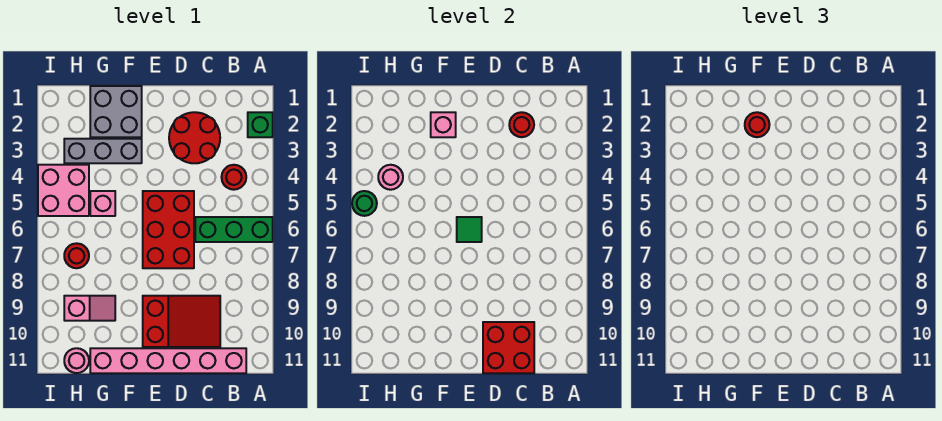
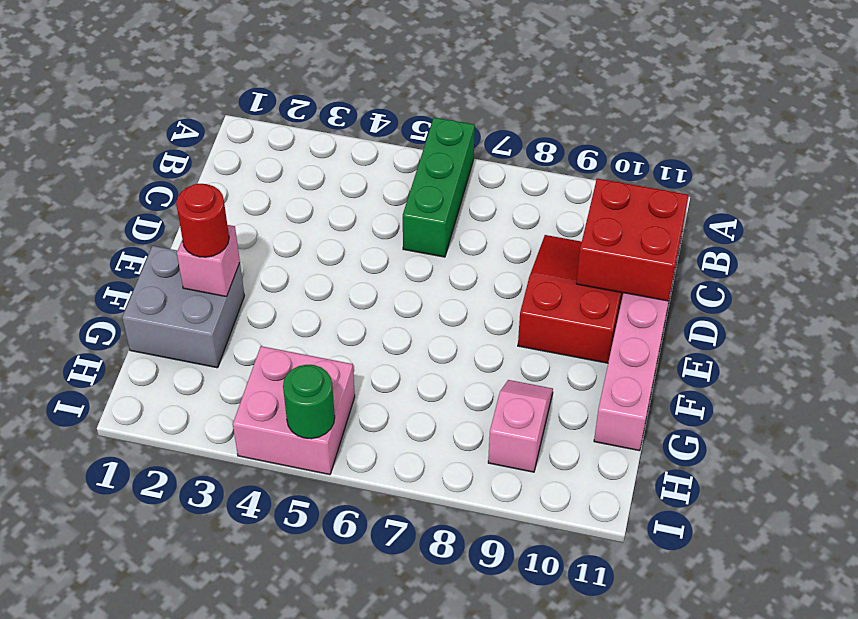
none -> green brick A2 level 1
none -> red round brick B4 level 1
none -> red round brick C2:D3 level 1

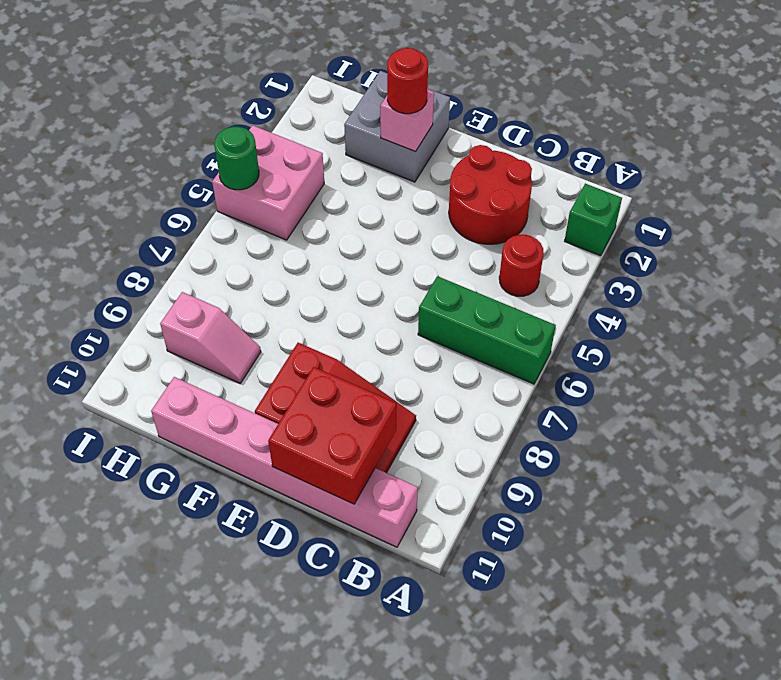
none -> red brick D5:E7 level 1
none -> grey brick F3:H3 level 1
none -> pink brick G5 level 1

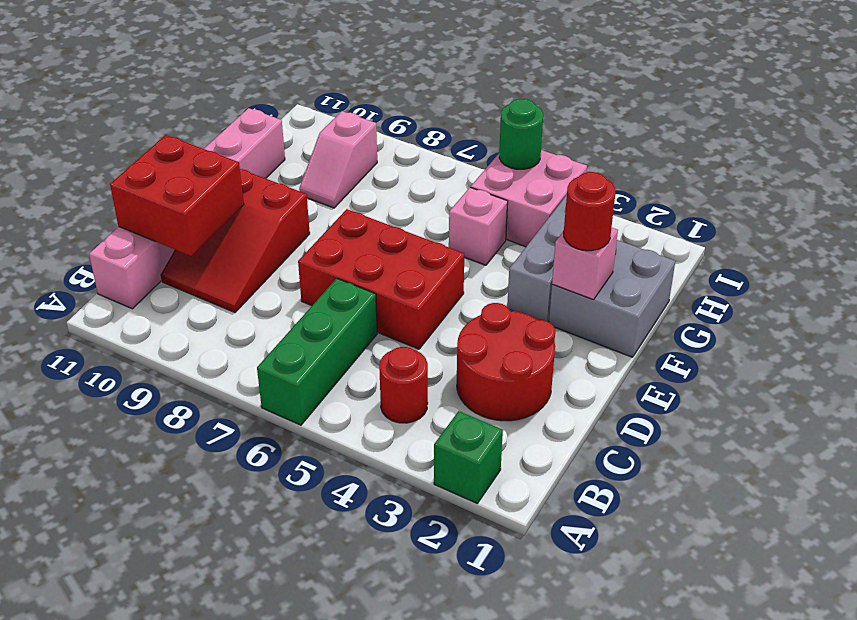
none -> red round brick H7 level 1
none -> pink round brick H11 level 1
none -> red round brick C2 level 2

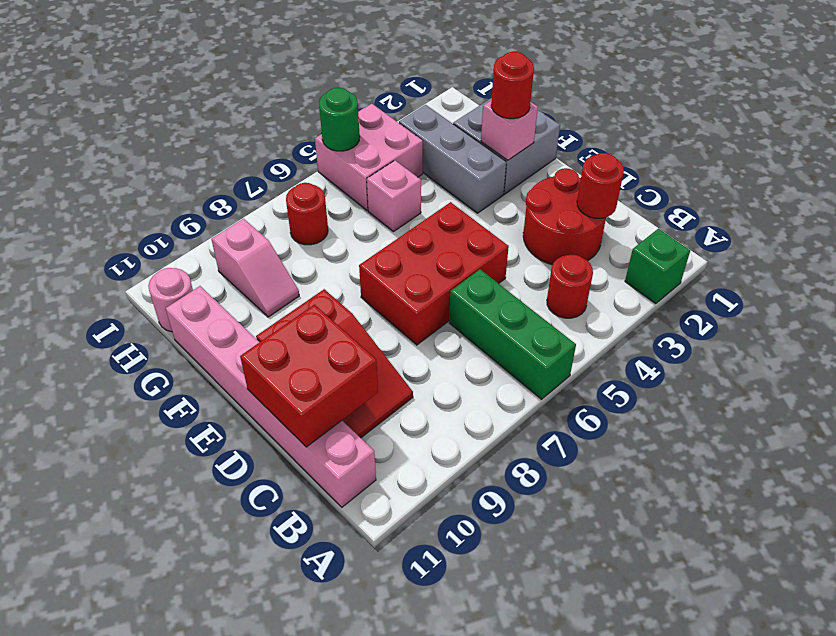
none -> green tile E6 level 2
none -> pink round brick H4 level 2

